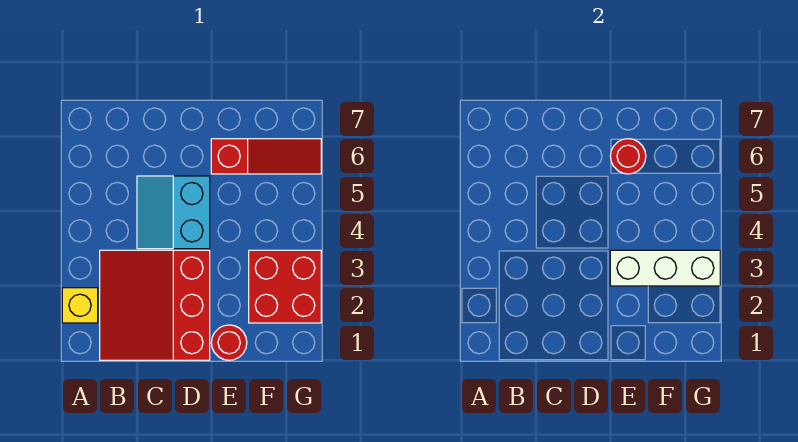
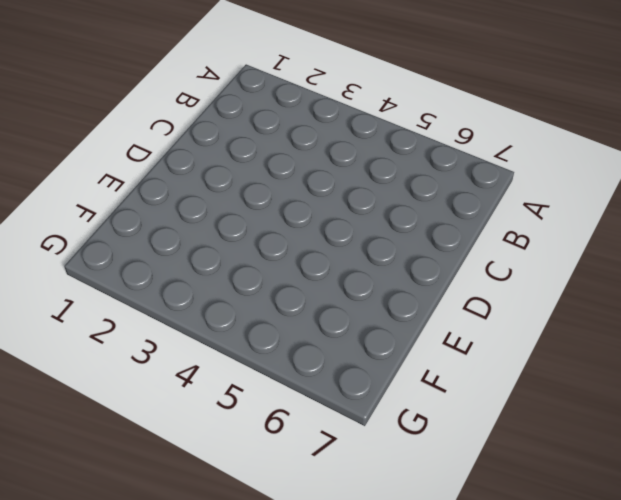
none -> yellow brick A2 level 1
none -> red slope B1:D3 level 1 top D

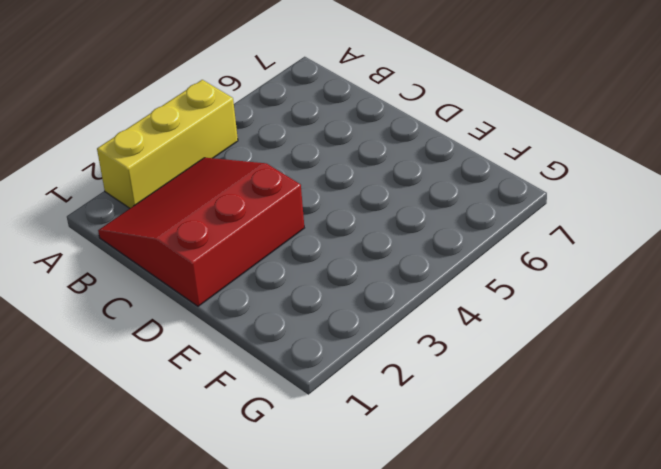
yellow brick A2:A4 level 1 -> yellow brick A2 level 1
none -> cyan slope C4:D5 level 1 top D
none -> red round brick E1 level 1

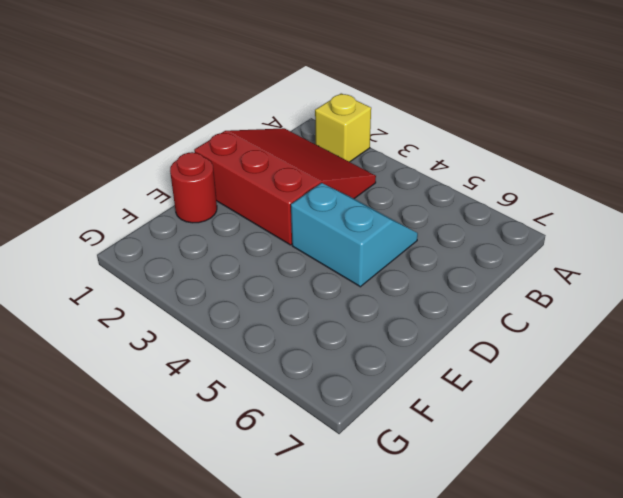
none -> red slope E6:G6 level 1 top E
none -> red brick F2:G3 level 1

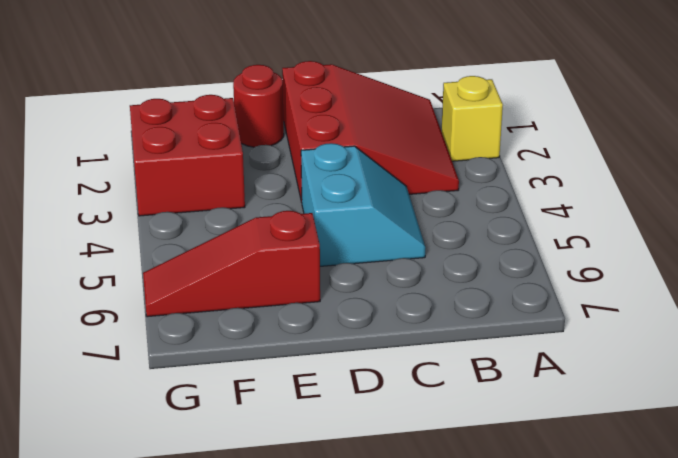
none -> white brick E3:G3 level 2
none -> red round brick E6 level 2

